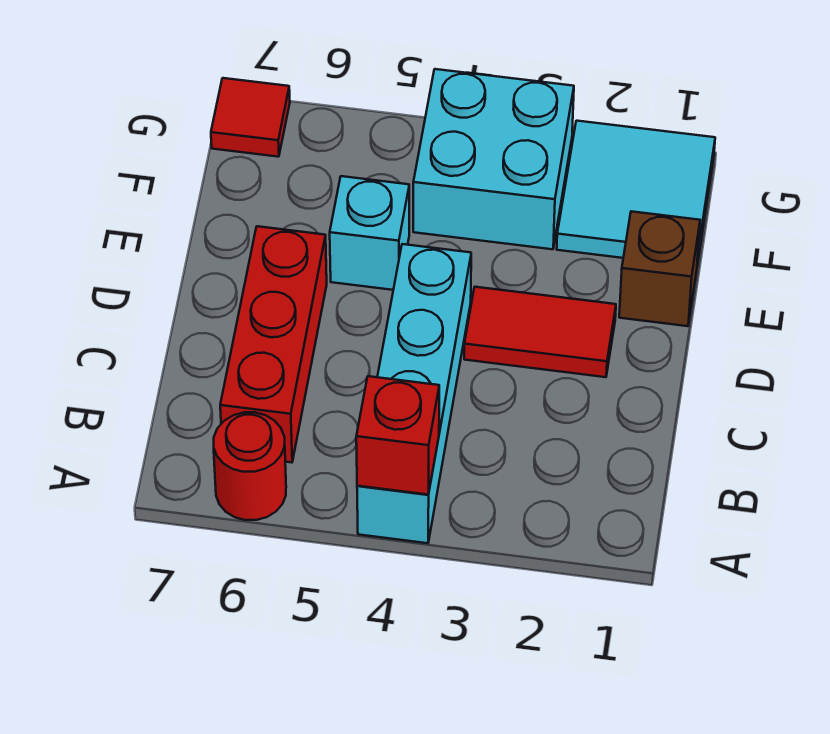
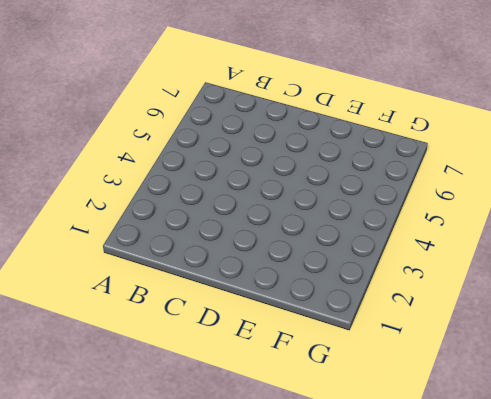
none -> cyan brick A4:D4 level 1
none -> red round brick A6 level 1

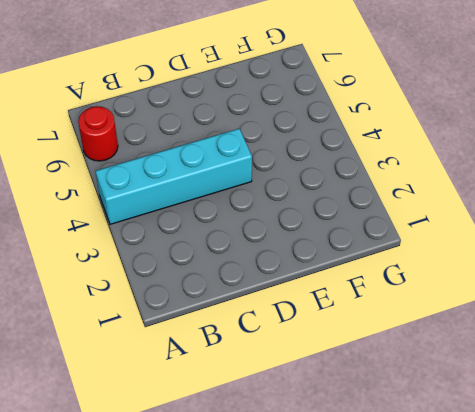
none -> red brick B6:D6 level 1
none -> red tile D2:D3 level 1

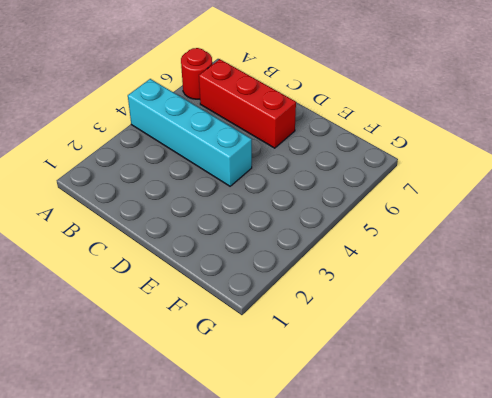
none -> red tile D2:D3 level 1
none -> brown brick E1 level 1

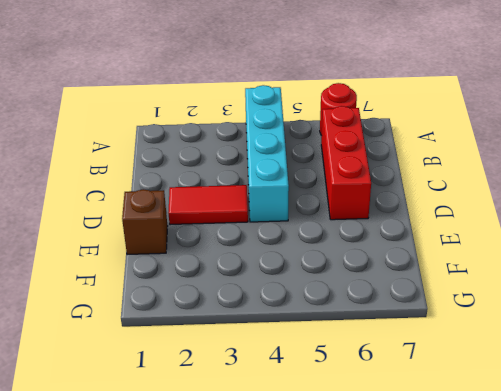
none -> cyan brick E5 level 1
none -> cyan tile F1:G2 level 1

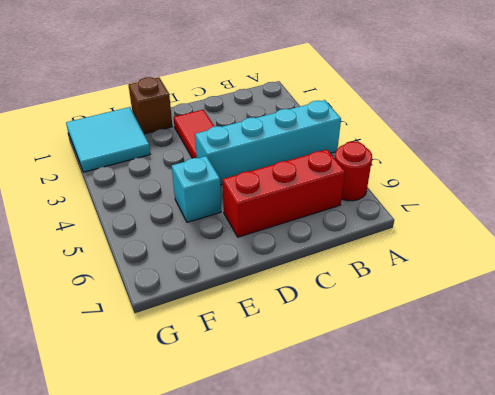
none -> cyan brick F3:G4 level 1
none -> red tile G7 level 1

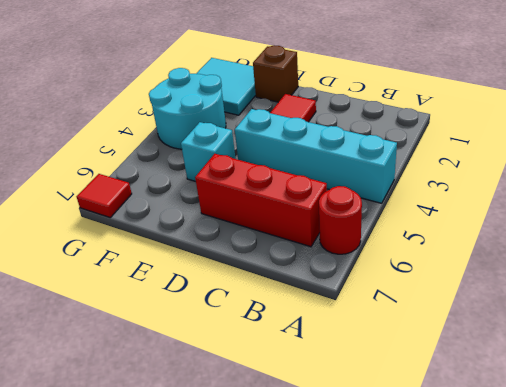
cyan round brick F3:G4 level 1 -> cyan brick F3:G4 level 1
none -> red brick A4 level 2

